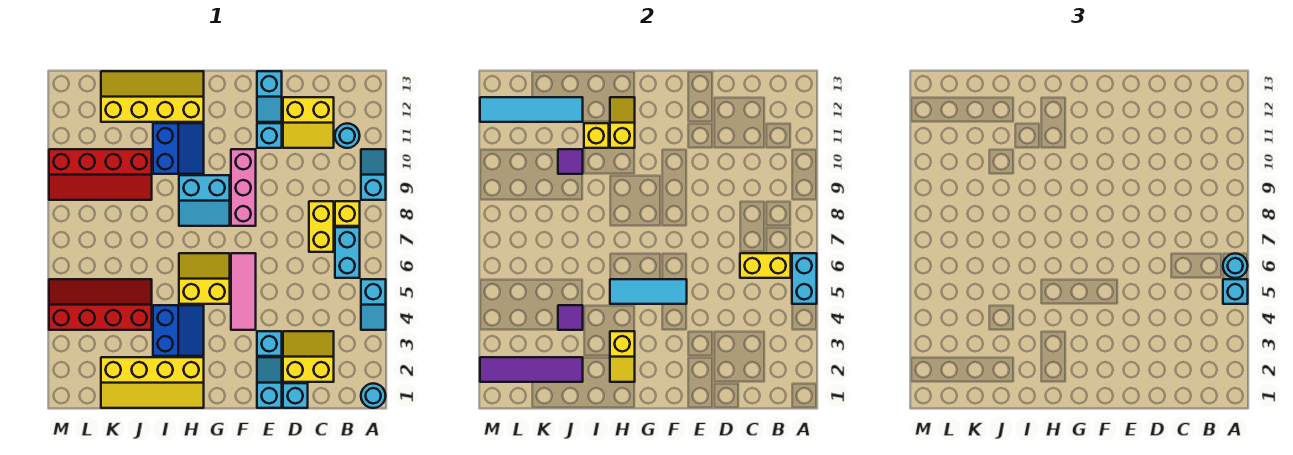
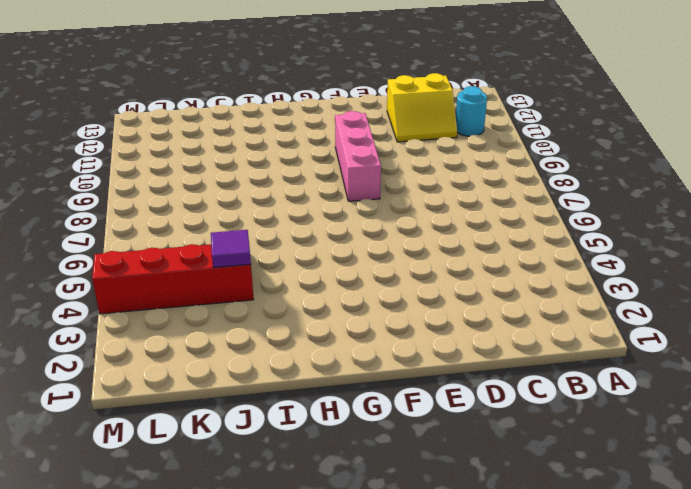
none -> cyan round brick A1 level 1
none -> cyan slope A4:A5 level 1 top 5
none -> cyan slope A9:A10 level 1 top 9
none -> cyan brick B6:B7 level 1

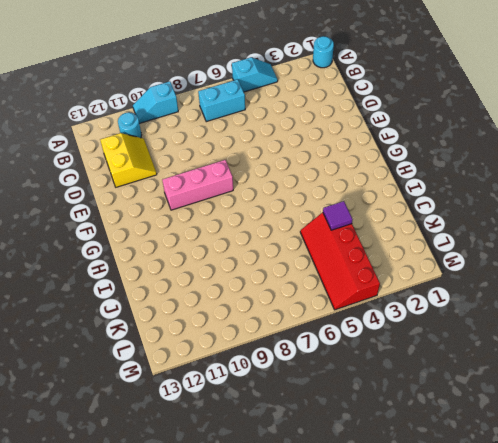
none -> yellow brick B8 level 1
none -> yellow slope C2:D3 level 1 top 2
none -> yellow brick C7:C8 level 1
none -> cyan brick D1 level 1

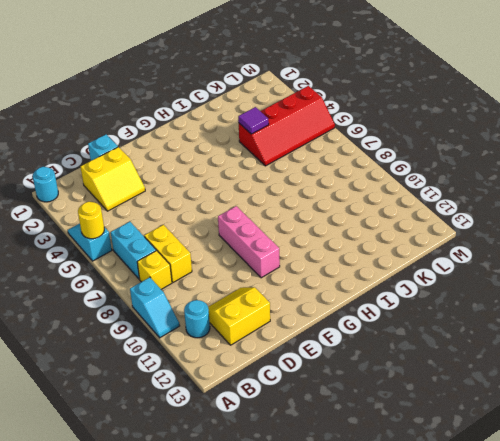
yellow round brick A5 level 2 -> cyan brick A5:A6 level 2
none -> cyan slope E1:E2 level 1 top 1
none -> cyan brick E3 level 1
none -> cyan brick E11 level 1
none -> cyan slope E12:E13 level 1 top 13

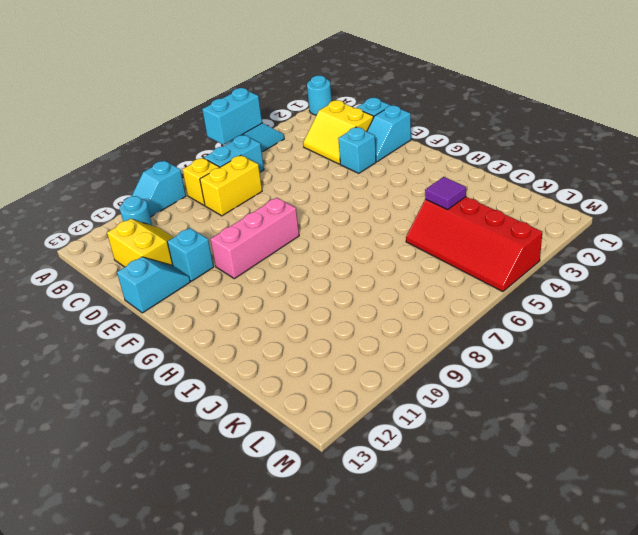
none -> pink tile F4:F6 level 1
none -> yellow slope G5:H6 level 1 top 5
none -> cyan slope G8:H9 level 1 top 9
none -> yellow slope H1:K2 level 1 top 2

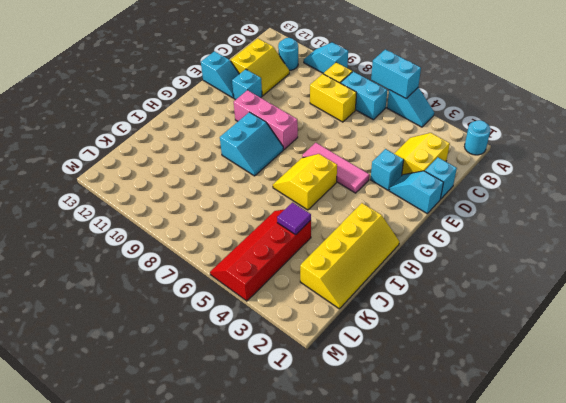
none -> blue slope H3:I4 level 1 top I
none -> blue slope H10:I11 level 1 top I
none -> yellow slope H12:K13 level 1 top 12
none -> red slope J9:M10 level 1 top 10

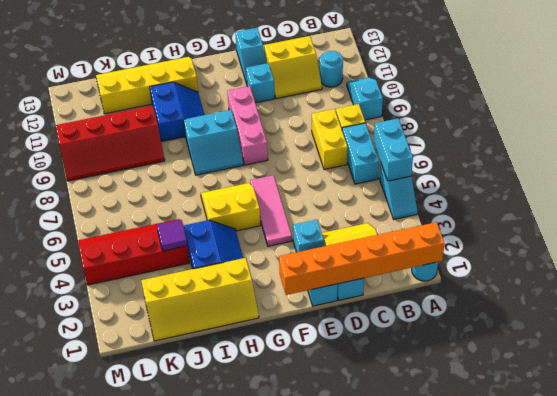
orange brick A1:F1 level 2 -> none
none -> yellow brick B6:C6 level 2
none -> cyan tile F5:H5 level 2
none -> yellow slope H2:H3 level 2 top 3
none -> yellow slope H11:H12 level 2 top 11

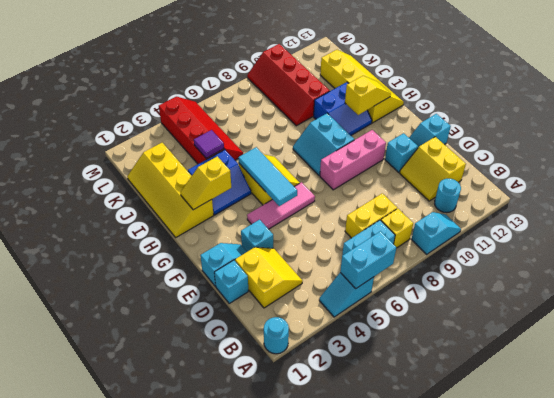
none -> yellow brick B6:C6 level 2
none -> yellow brick I11 level 2
none -> purple tile J2:M2 level 2
none -> purple tile J10 level 2

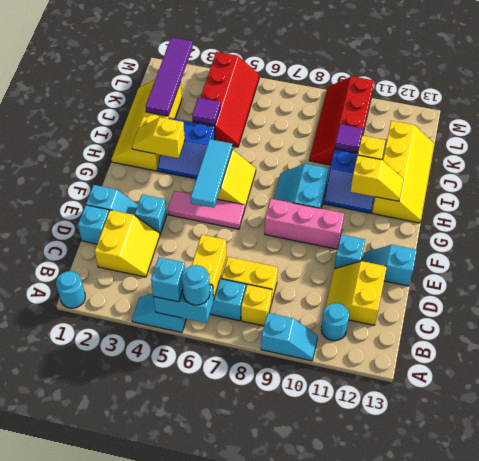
none -> cyan tile J12:M12 level 2

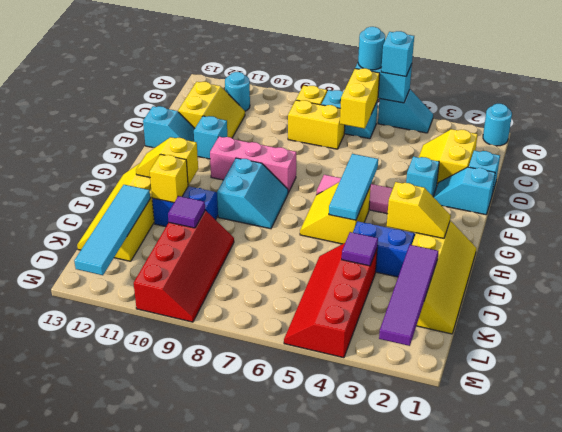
none -> cyan slope A9:A10 level 1 top 9

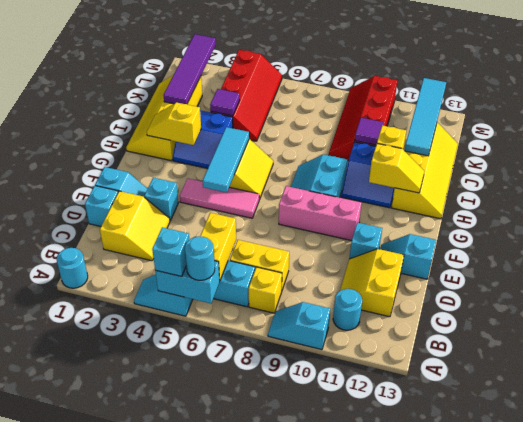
cyan slope A9:A10 level 1 top 10 -> cyan slope A9:A10 level 1 top 9

